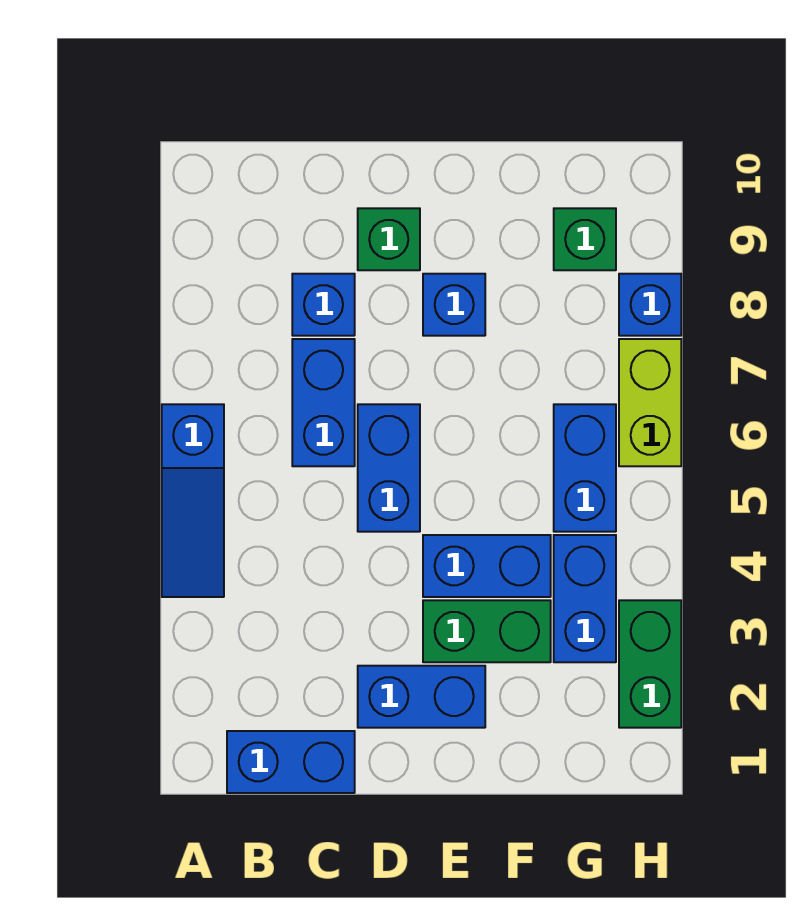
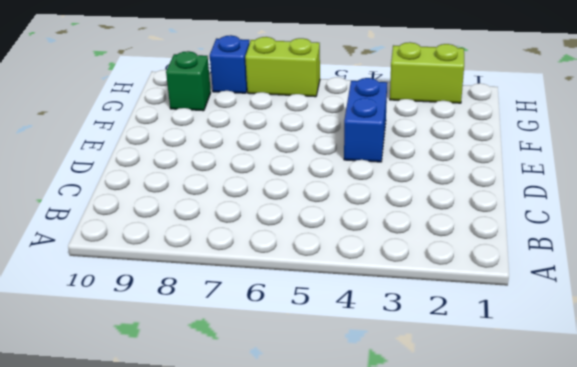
lime brick H2:H3 level 1 -> green brick H2:H3 level 1
none -> blue slope A4:A6 level 1 top 6
none -> blue brick B1:C1 level 1
none -> blue brick C6:C7 level 1

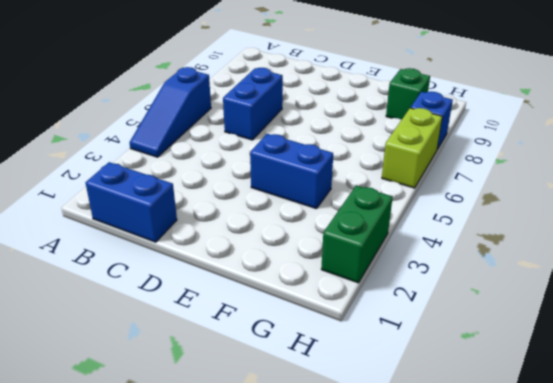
none -> blue brick C8 level 1
none -> blue brick D2:E2 level 1
none -> blue brick D5:D6 level 1

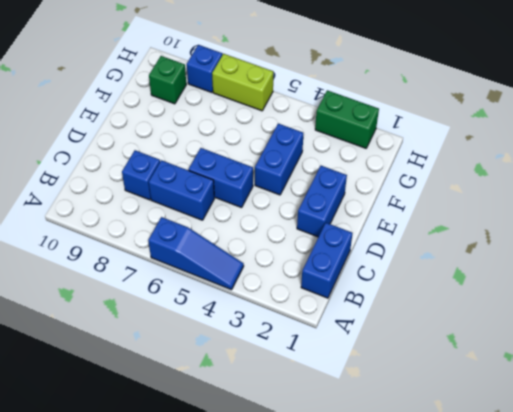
none -> green brick D9 level 1
none -> green brick E3:F3 level 1
none -> blue brick E8 level 1

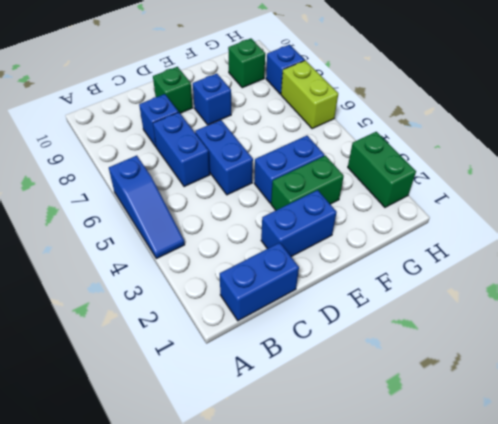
none -> blue brick G3:G4 level 1
none -> blue brick G5:G6 level 1

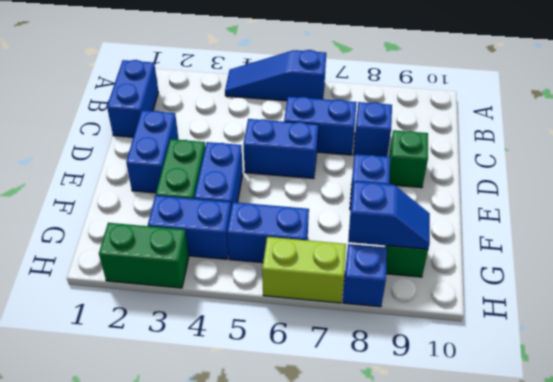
blue slope G8:G9 level 2 top 8 -> none

